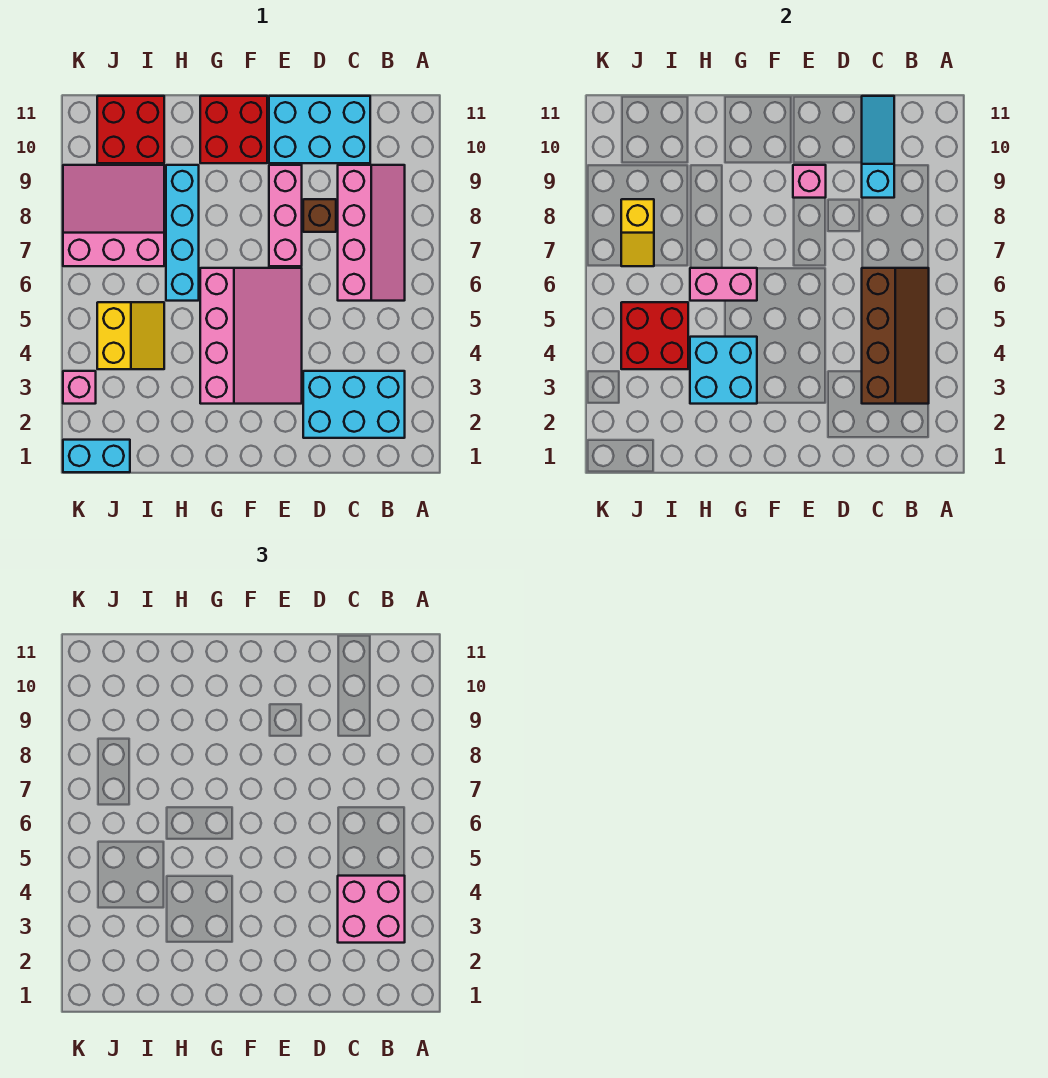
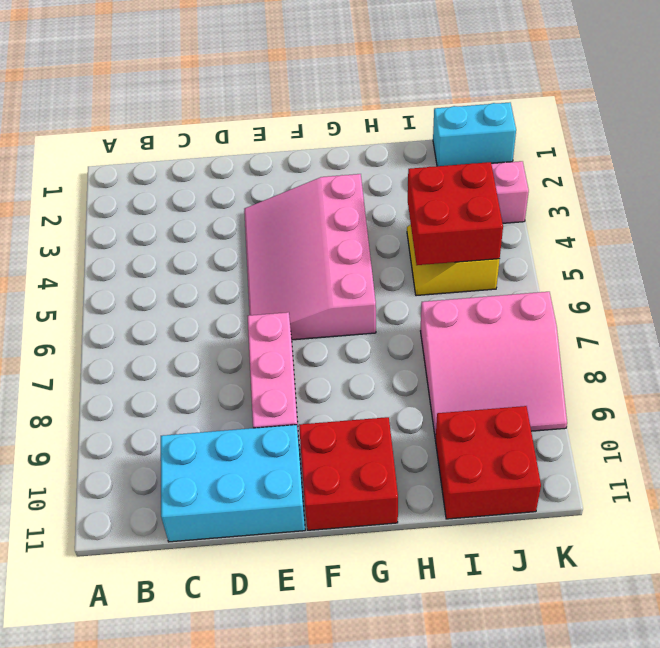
none -> cyan brick B2:D3 level 1
none -> pink slope B6:C9 level 1 top C
none -> brown brick D8 level 1

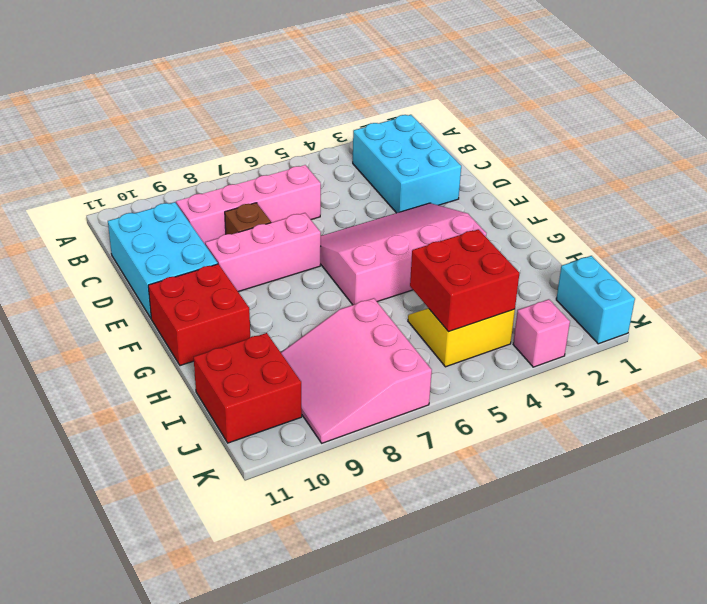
none -> cyan brick H6:H9 level 1
none -> brown slope B3:C6 level 2 top C
none -> cyan slope C9:C11 level 2 top 9

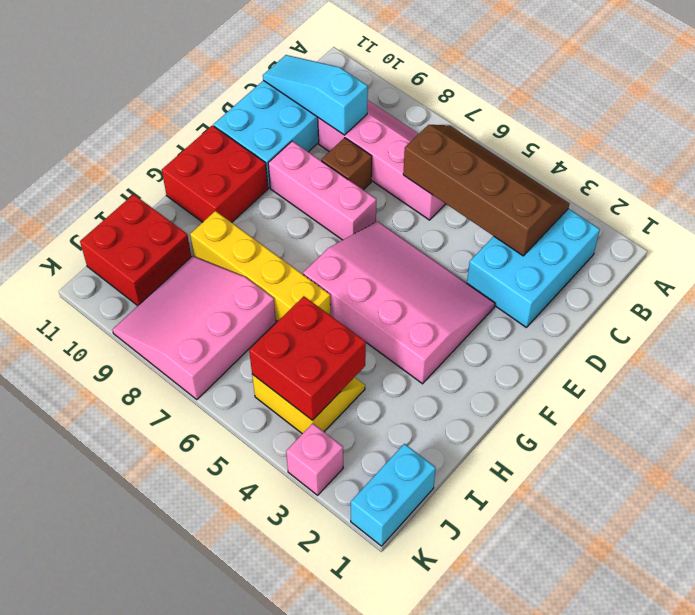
yellow brick H6:H9 level 1 -> cyan brick H6:H9 level 1
none -> pink brick E9 level 2
none -> cyan brick G3:H4 level 2
none -> pink brick G6:H6 level 2

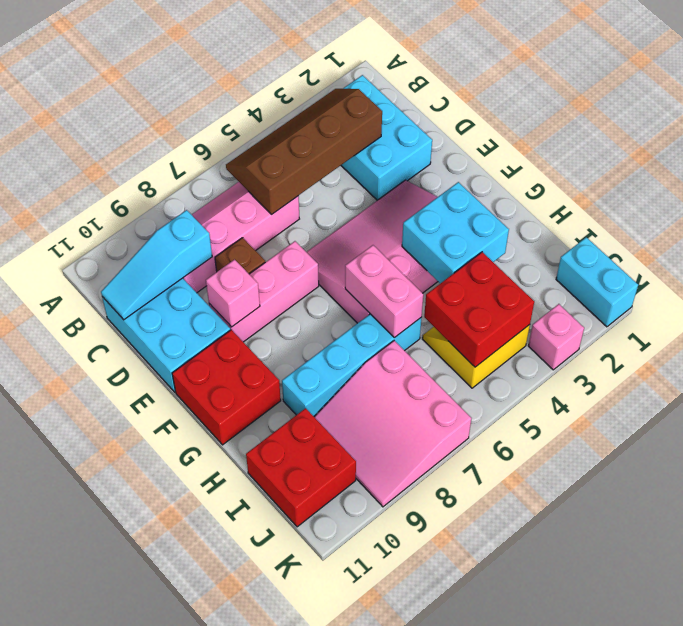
none -> yellow slope J7:J8 level 2 top 8
none -> pink brick B3:C4 level 3

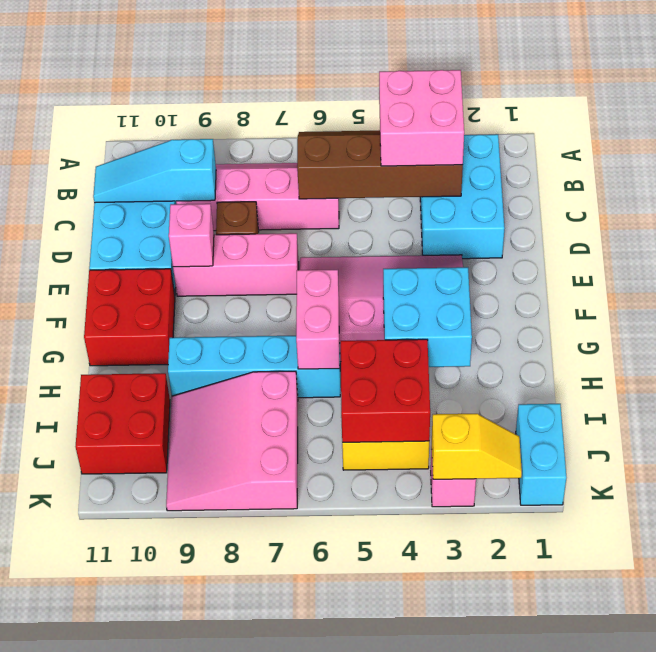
yellow slope K2:K3 level 2 top 3 -> yellow slope J7:J8 level 2 top 8

